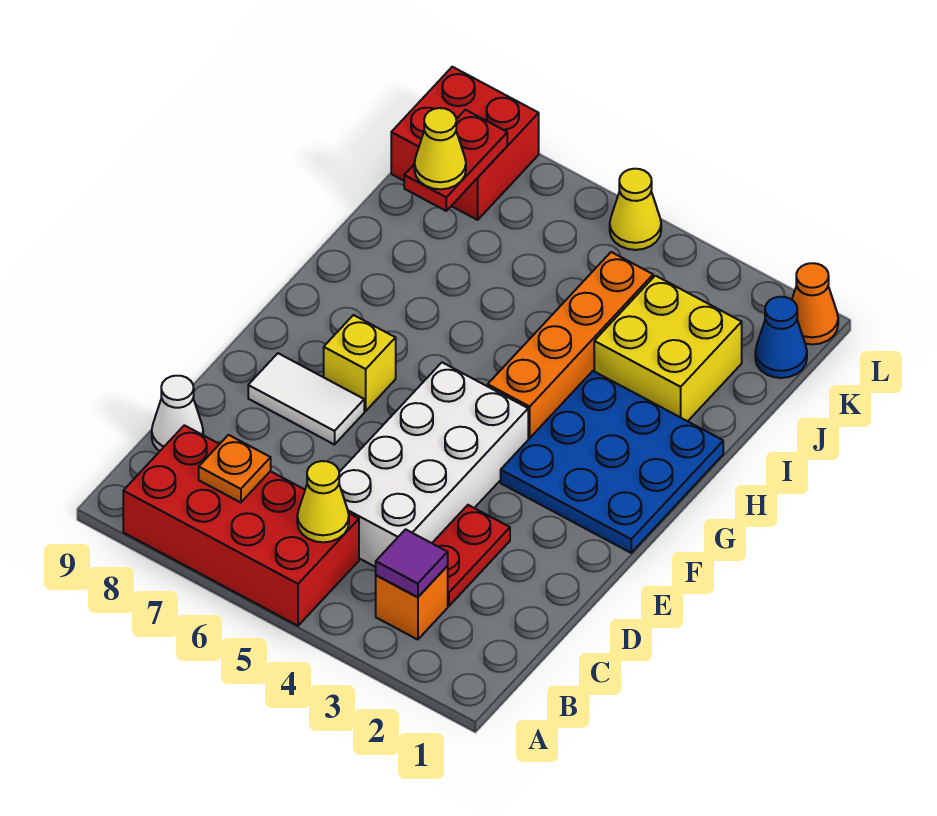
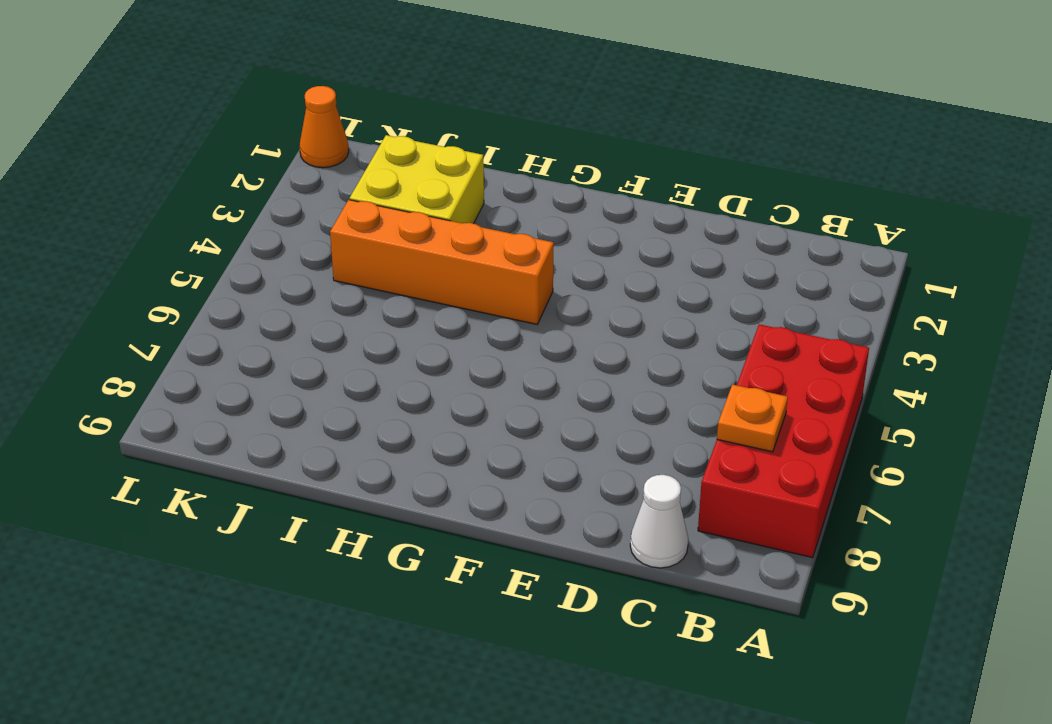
none -> orange brick B3 level 1
none -> red plate C3:D3 level 1
none -> white brick C4:F5 level 1

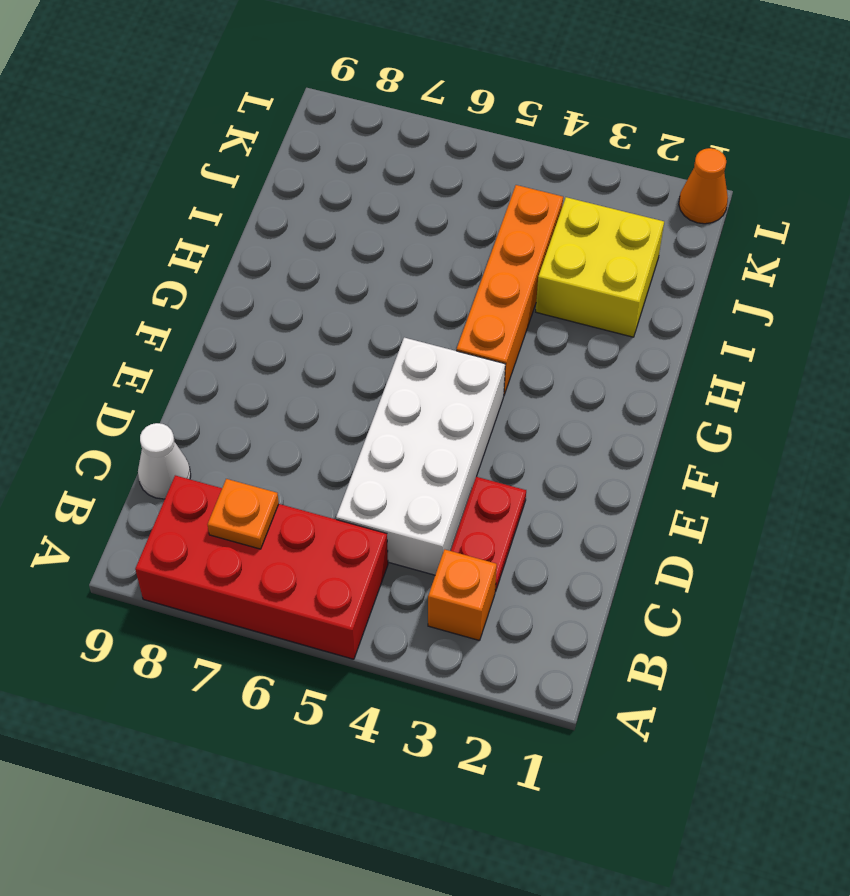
none -> white tile E7:E8 level 1
none -> blue plate F1:H3 level 1
none -> yellow brick F7 level 1

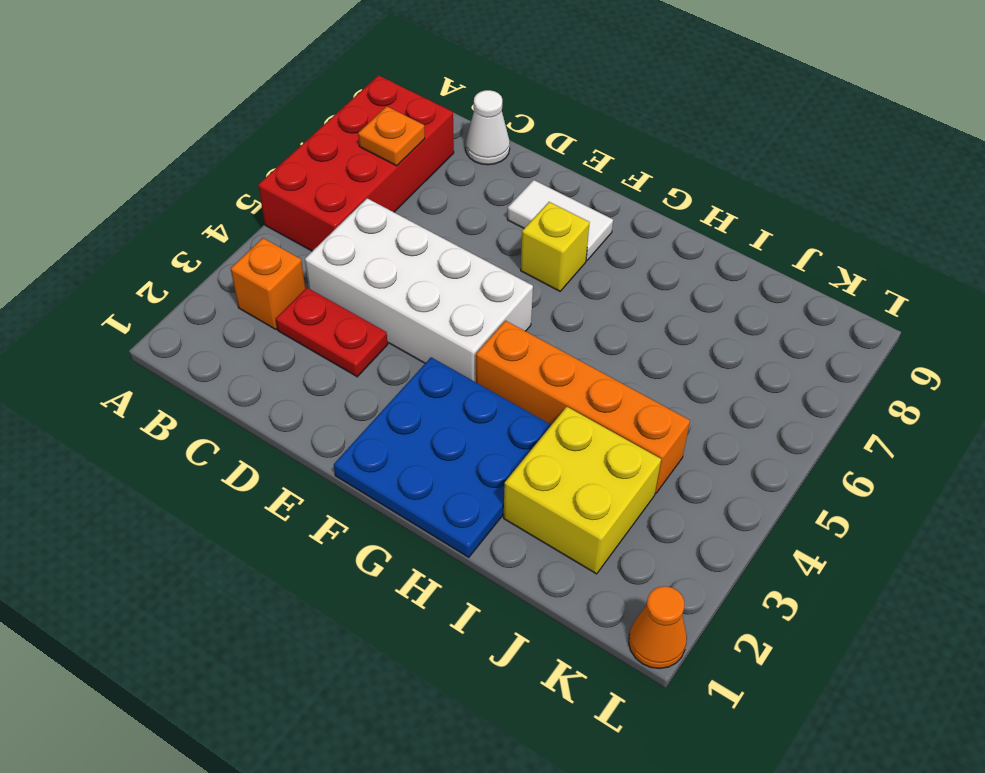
white tile E8:F8 level 1 -> white tile E7:E8 level 1
none -> blue cone K1 level 1
none -> red brick K8:L9 level 1
none -> yellow cone L5 level 1

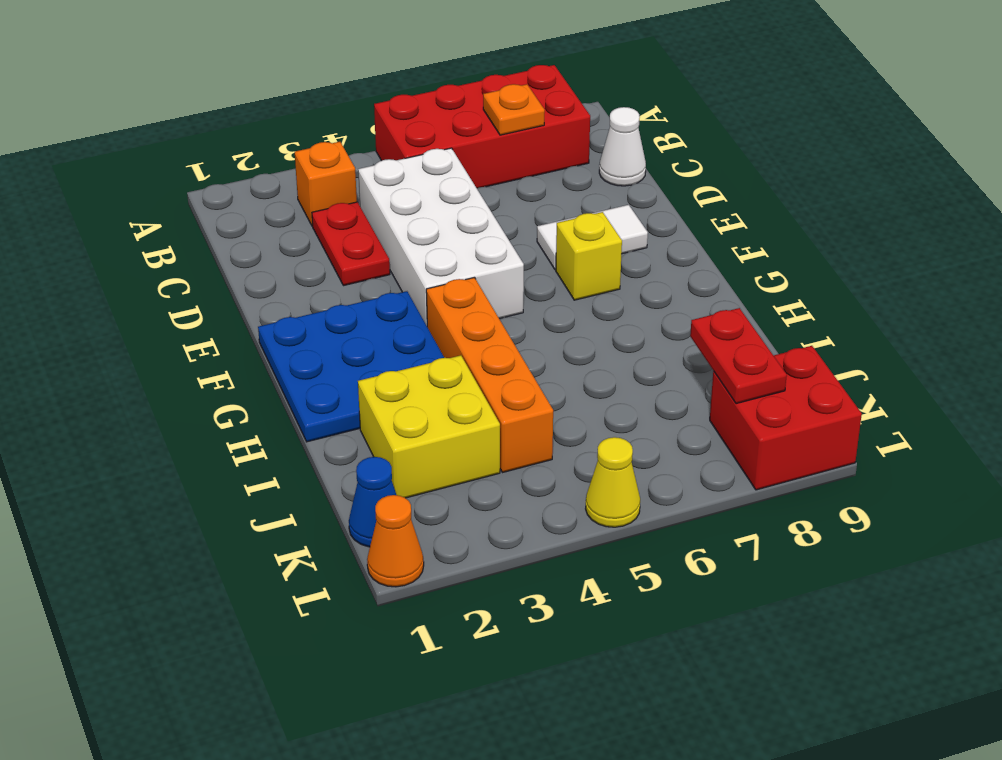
none -> purple tile B3 level 2
none -> yellow cone B5 level 2
none -> yellow cone J8 level 3

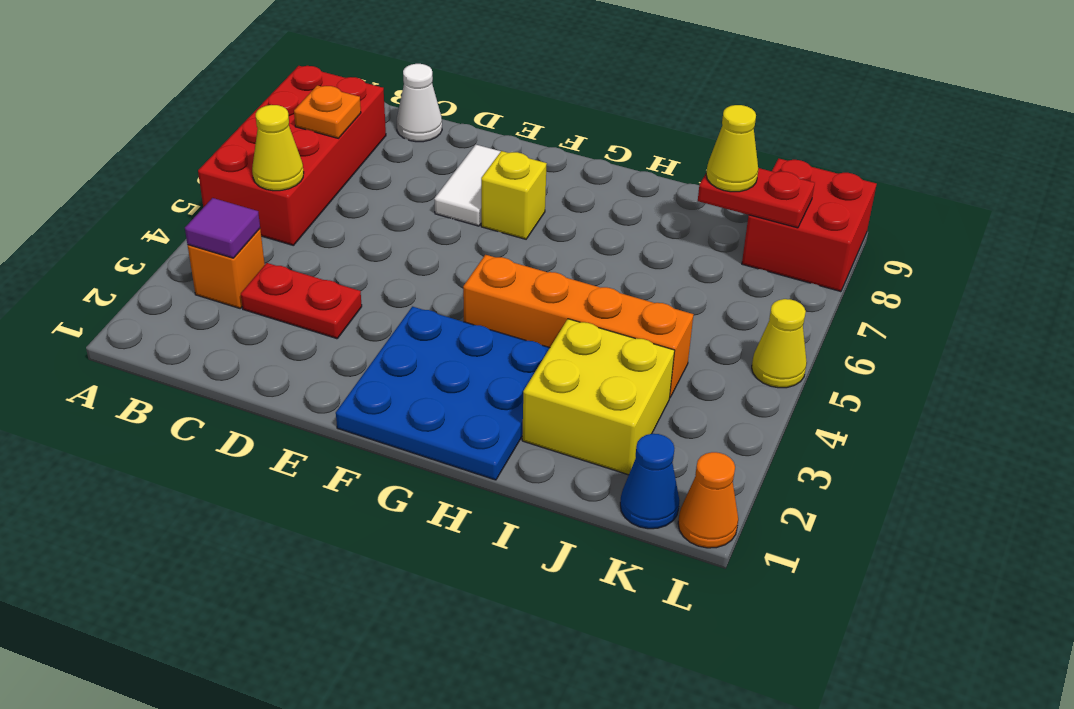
none -> white brick C4:F5 level 1

